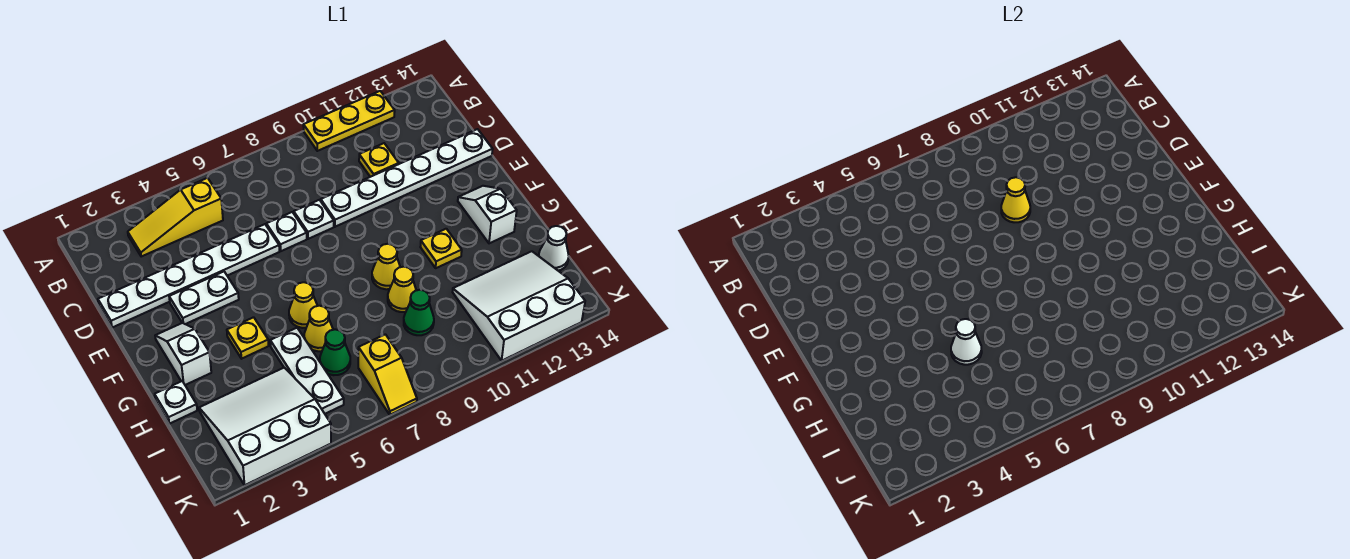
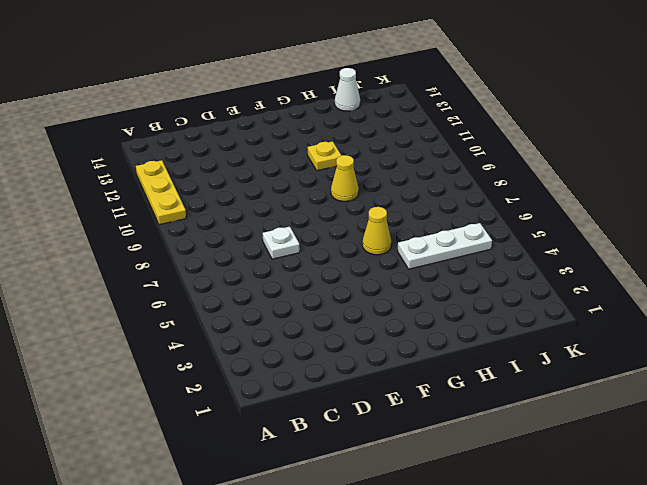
none -> yellow slope B3:B5 level 1 top 5
none -> yellow plate C11 level 1
none -> white plate D1:D6 level 1

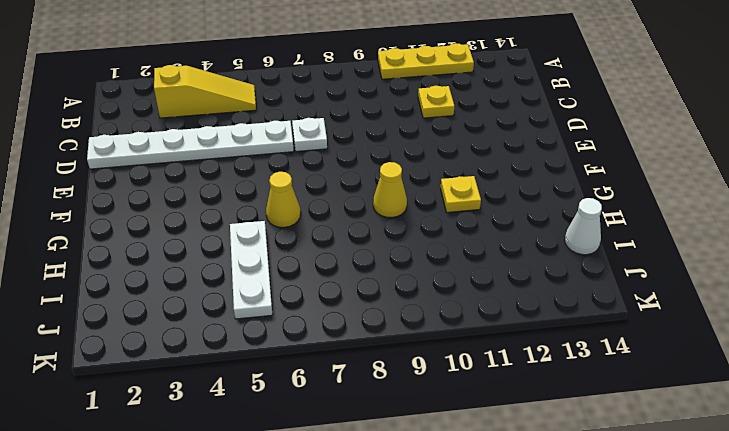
yellow slope B3:B5 level 1 top 3 -> yellow slope B3:B5 level 1 top 5
none -> white plate D8 level 1
none -> white plate D9:D14 level 1
none -> white plate E3:E4 level 1

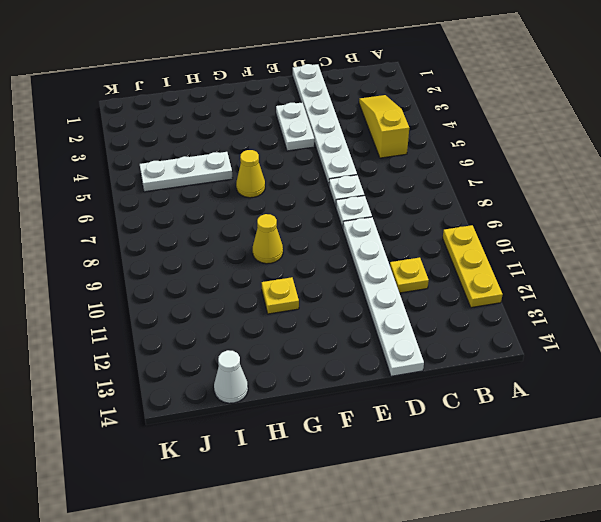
none -> white slope F2:G2 level 1 top G
none -> white slope F13:G13 level 1 top G
none -> yellow plate G4 level 1

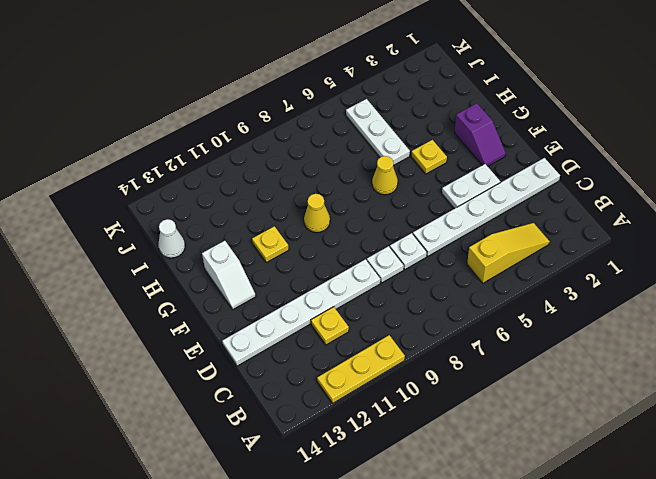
purple slope F2:G2 level 1 top G -> white slope F2:G2 level 1 top G
none -> white plate H1 level 1
none -> yellow cone H6 level 1
none -> yellow cone H9 level 1

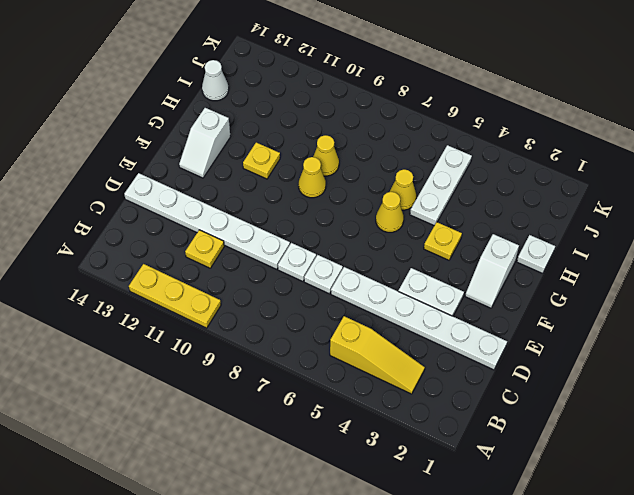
none -> white slope I2:K4 level 1 top K
none -> green cone I6 level 1
none -> green cone I9 level 1

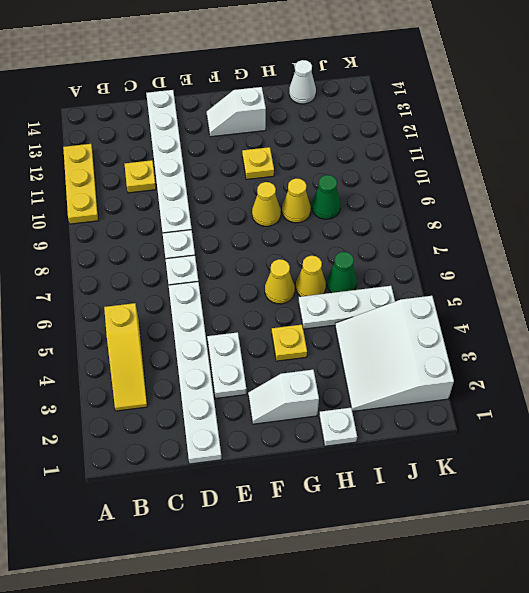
none -> white slope I11:K13 level 1 top K
none -> yellow slope J7:K7 level 1 top J
none -> yellow cone D9 level 2

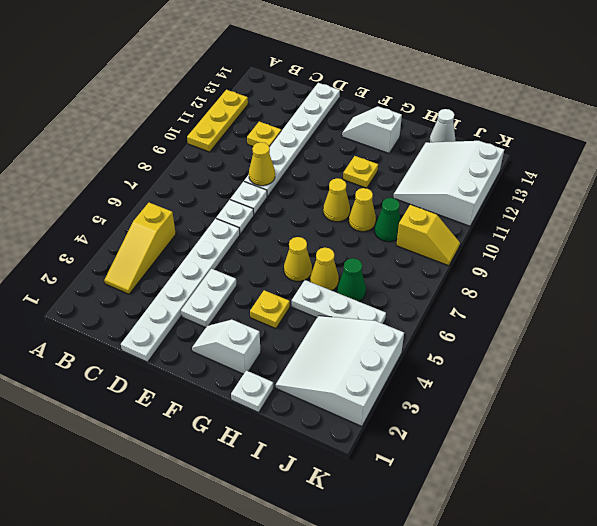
yellow slope J9:K9 level 1 top J -> yellow slope J7:K7 level 1 top J
none -> white cone H5 level 2

